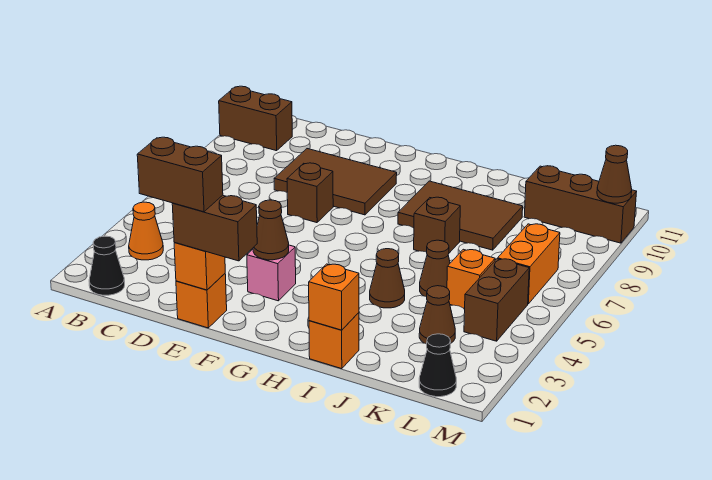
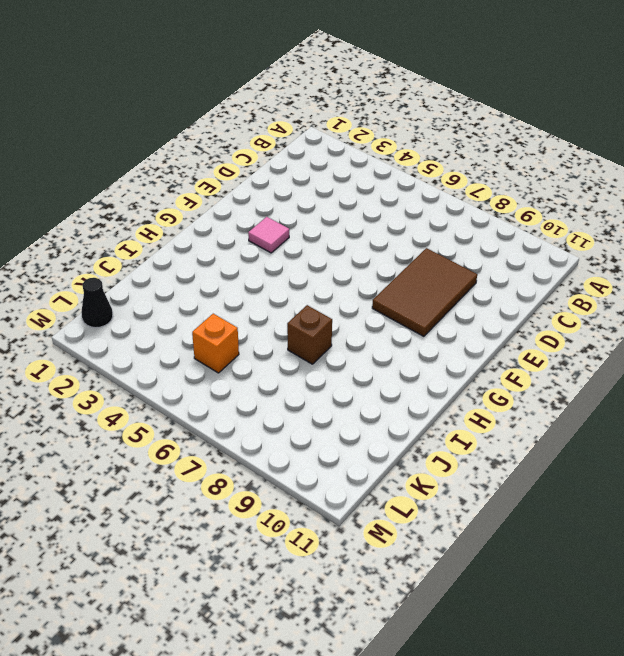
pink tile F3 level 1 -> pink brick F3 level 1
none -> brown brick A10:B10 level 1
none -> black cone B1 level 1
none -> orange cone B3 level 1

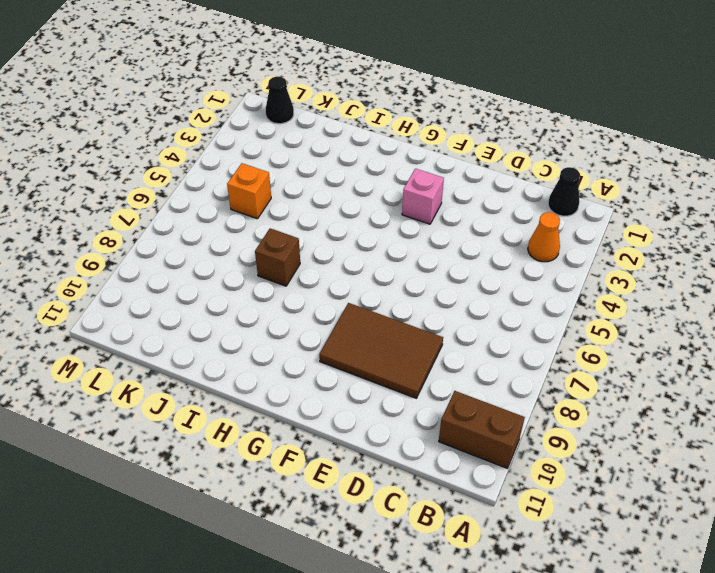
none -> orange brick E1 level 1
none -> brown brick E7 level 1
none -> brown tile H8:J9 level 1

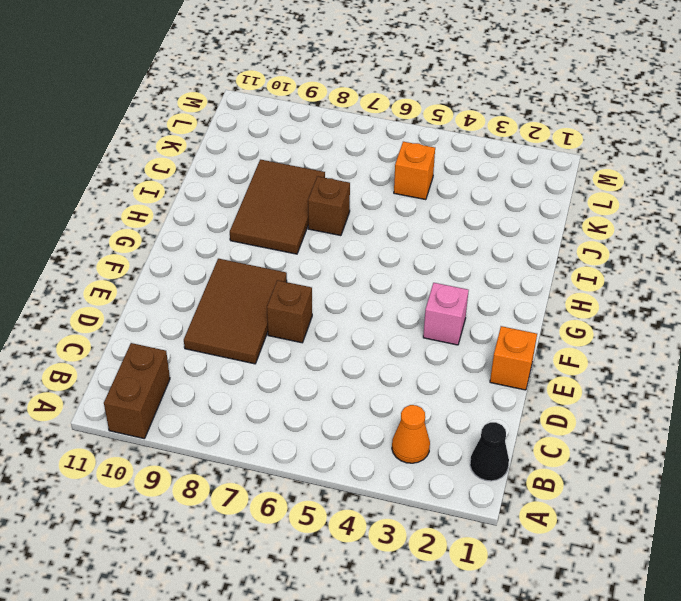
none -> orange brick I1 level 1
none -> brown cone I4 level 1
none -> brown cone J5 level 1

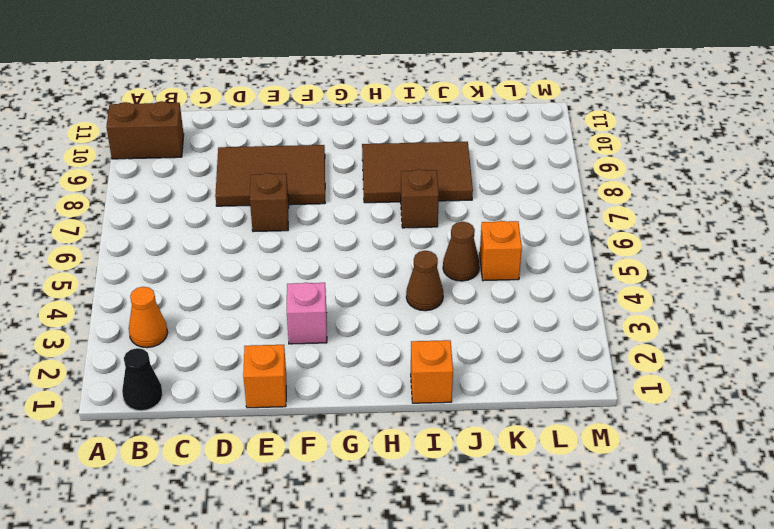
none -> brown cone K3 level 1
none -> brown brick K10:M10 level 1
none -> black cone L1 level 1

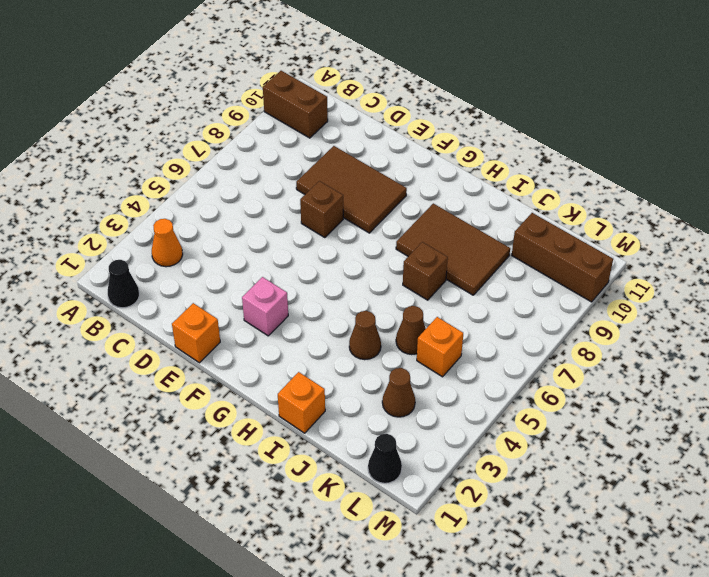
none -> brown brick L4:L5 level 1
none -> orange brick L6:L7 level 1
none -> orange brick E1 level 2

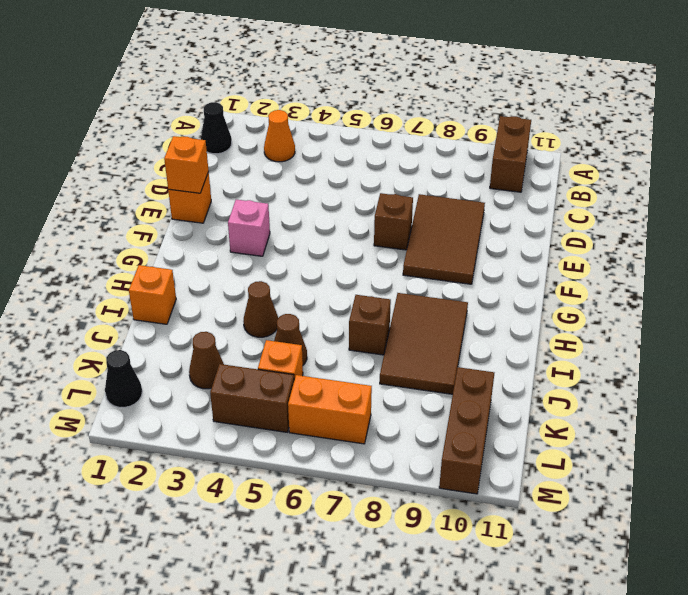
none -> brown cone F3 level 2
none -> orange brick I1 level 2
none -> brown cone M10 level 2

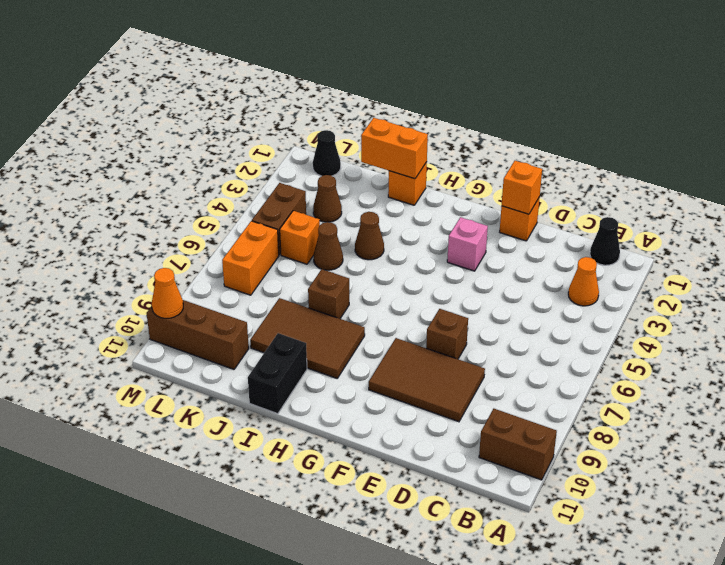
orange brick I1:J1 level 2 -> orange brick I1 level 2
black brick I10:I11 level 1 -> none
orange cone M10 level 2 -> brown cone M10 level 2
none -> brown cone F3 level 2
none -> brown brick E1:F1 level 3
none -> brown brick D1:E1 level 4

